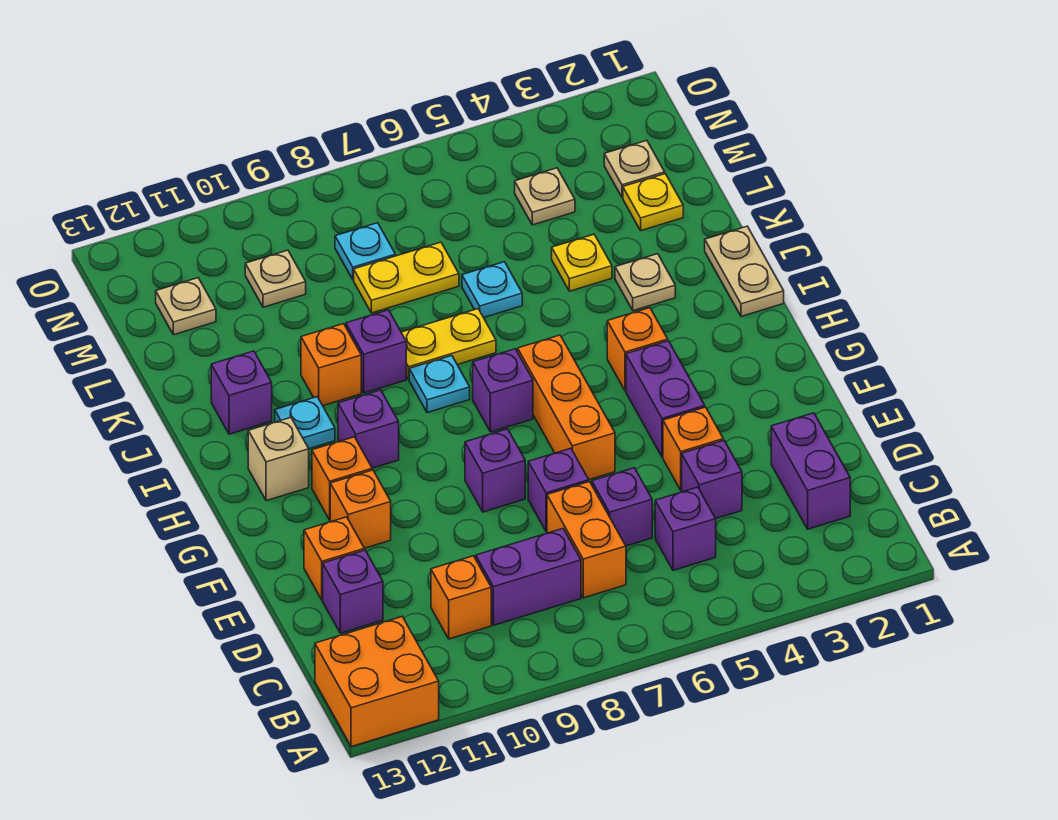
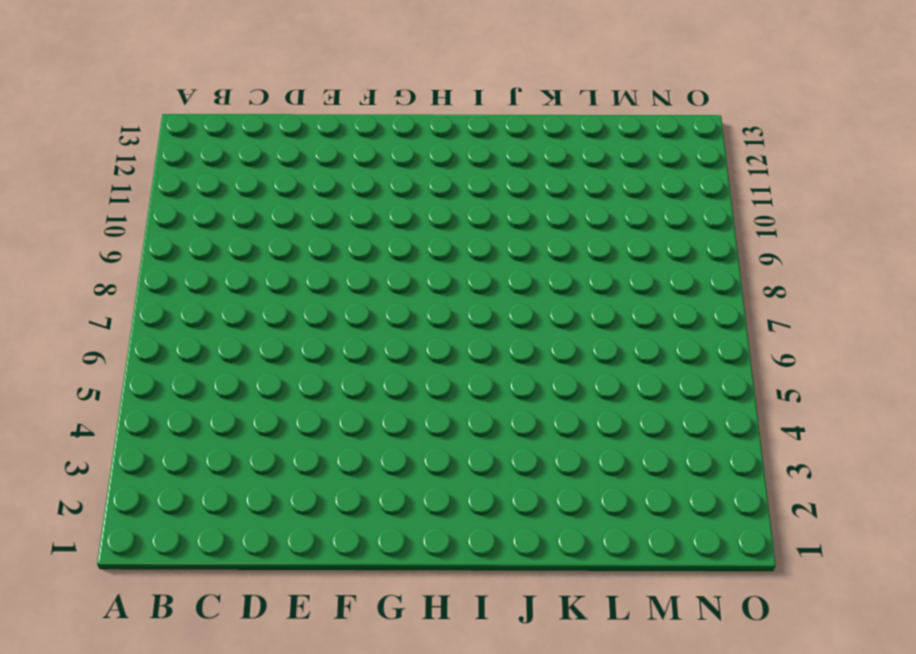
none -> orange brick A12:B13 level 1
none -> purple brick C2:D2 level 1
none -> purple brick C5 level 1
none -> orange brick C7:D7 level 1

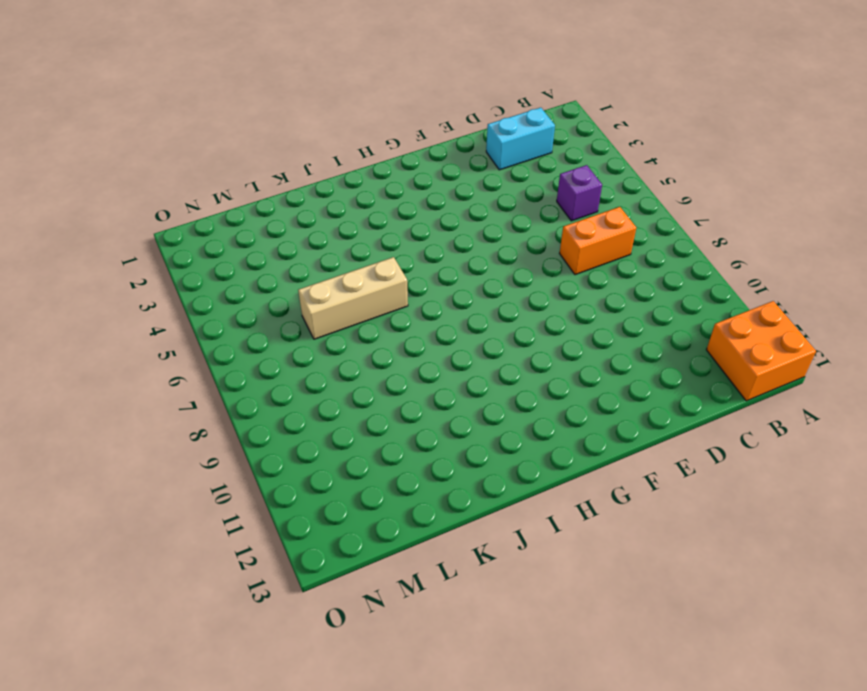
cyan brick C2:D2 level 1 -> purple brick C2:D2 level 1
tan brick J6:L6 level 1 -> cyan plate K6 level 1
none -> purple brick C8:C9 level 1
none -> orange brick C10 level 1
none -> purple brick D4 level 1
none -> purple brick D6 level 1

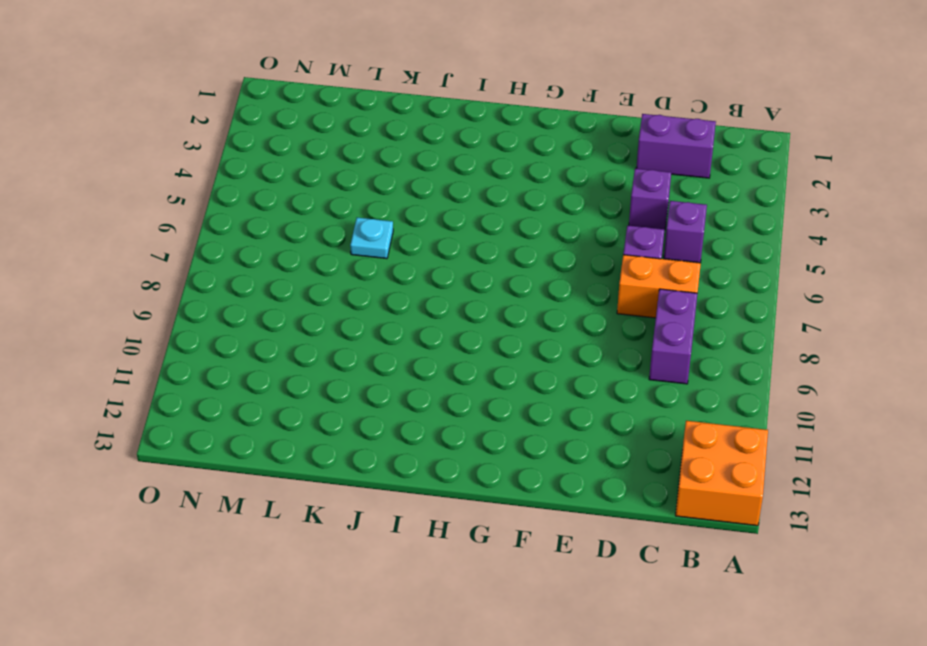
none -> orange brick C10 level 1
none -> purple brick D12 level 1
none -> orange brick E4 level 1
none -> purple brick E7 level 1

